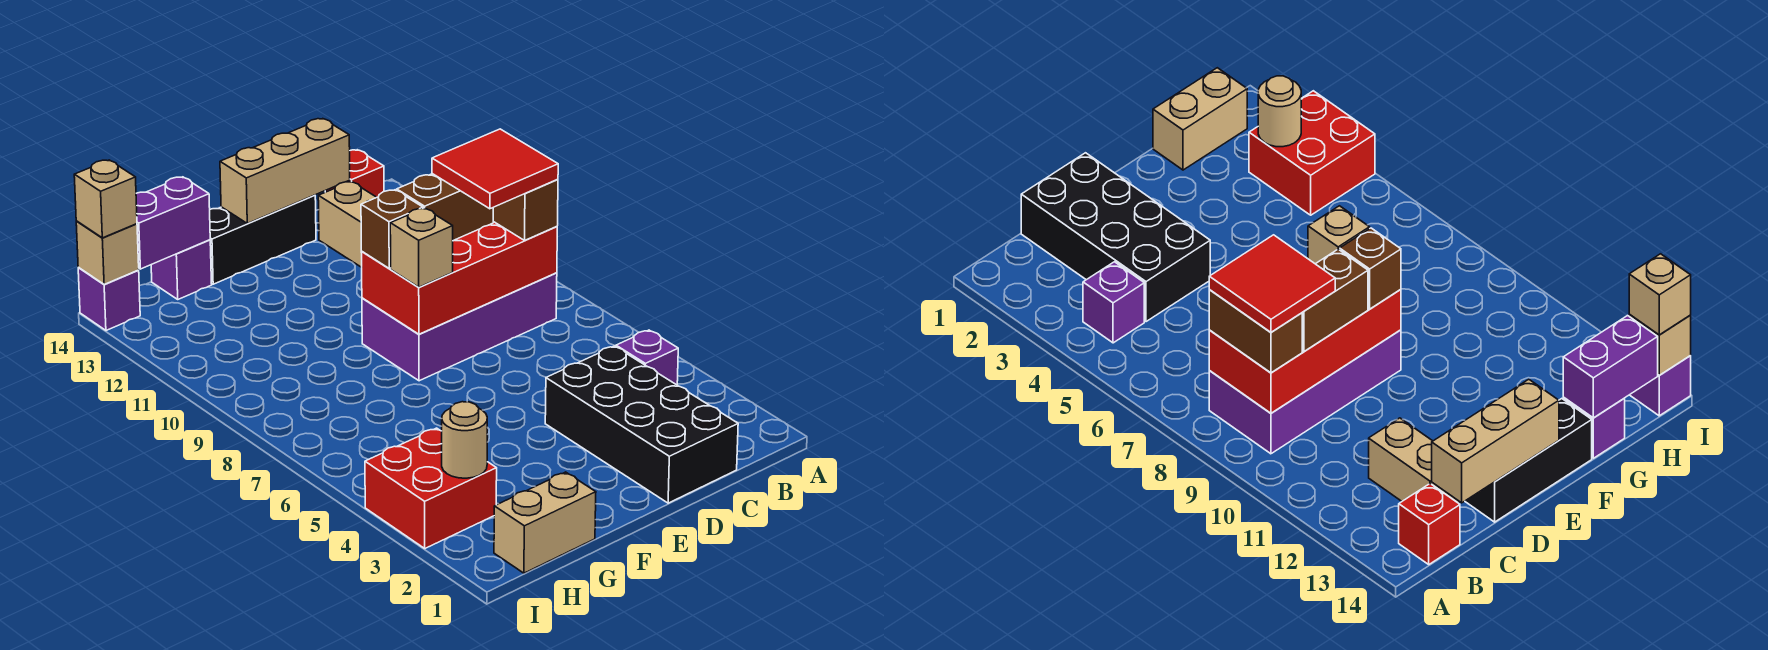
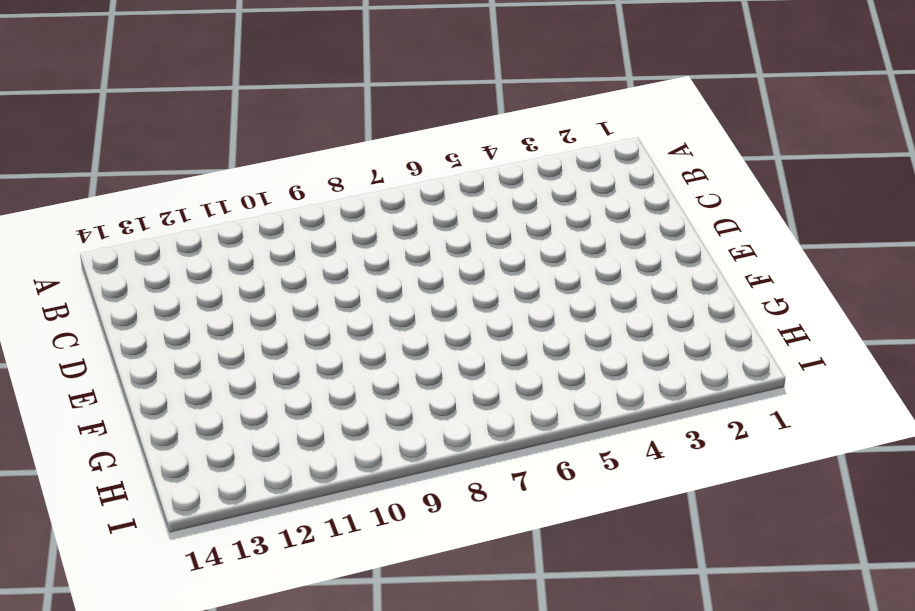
none -> purple brick B4 level 1
none -> purple brick B8:E9 level 1
none -> red brick B14 level 1

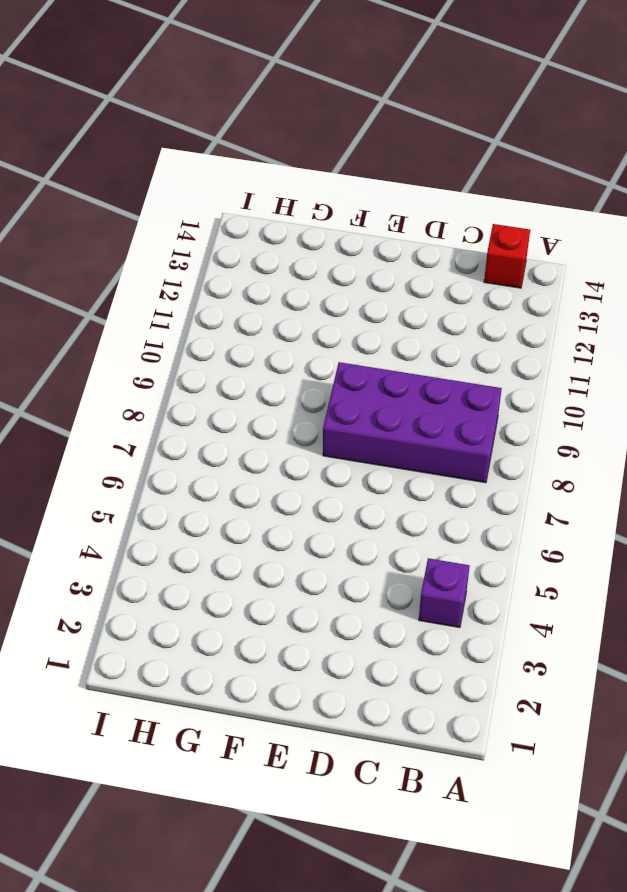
none -> black brick C1:D4 level 1
none -> tan brick C12:C13 level 1
none -> black brick D14:F14 level 1

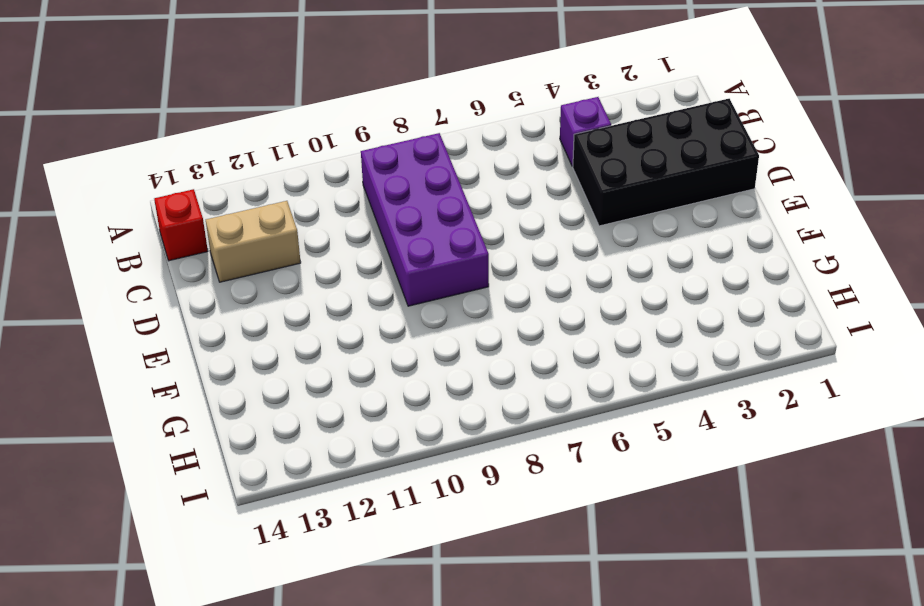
none -> black brick D14:F14 level 1
none -> tan brick G1:H1 level 1
none -> purple brick G14 level 1

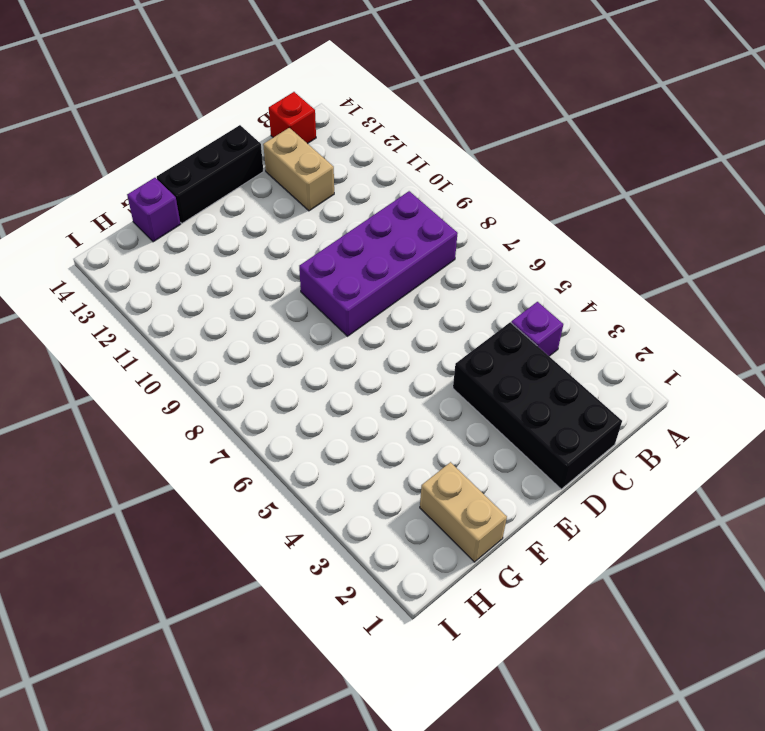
tan brick G1:G2 level 1 -> tan brick G1:H1 level 1
none -> red brick H3:I4 level 1
none -> purple brick I14 level 1
none -> red brick B8:E9 level 2

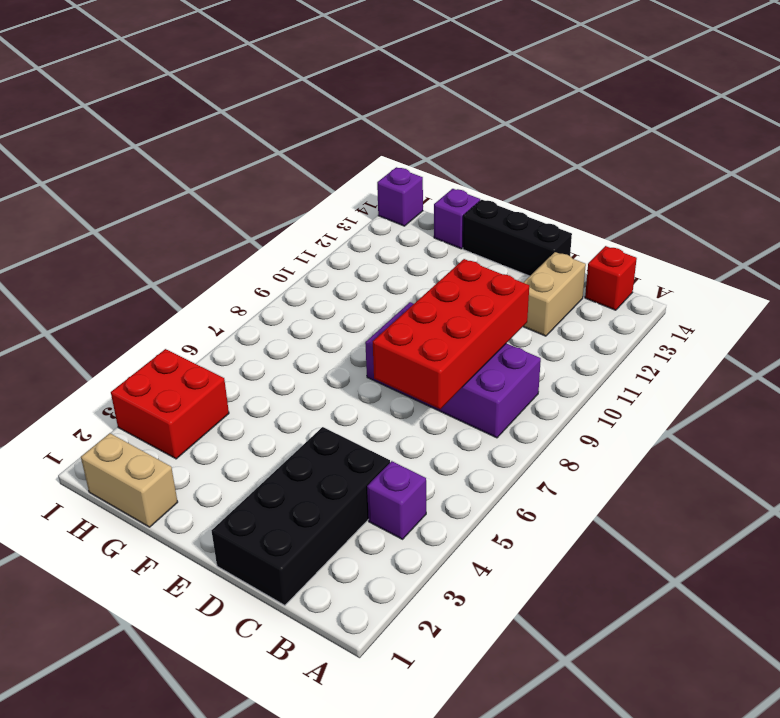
red brick C7:D10 level 2 -> red brick B8:E9 level 2
none -> tan brick C14:E14 level 2
none -> purple brick G14:H14 level 2
none -> tan round brick H3 level 2

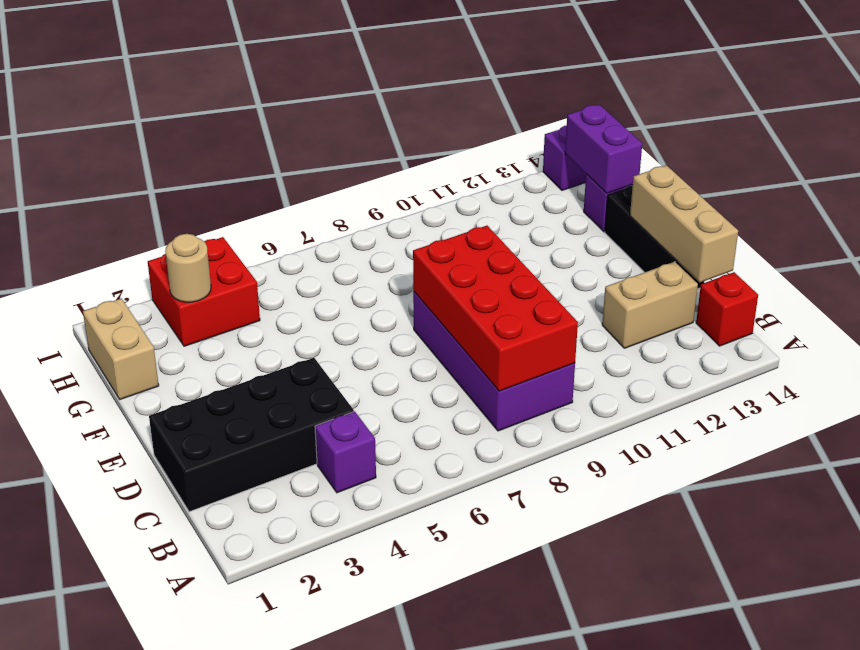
none -> tan brick I14 level 2
none -> brown brick B8:B9 level 3
none -> brown brick C9:D9 level 3

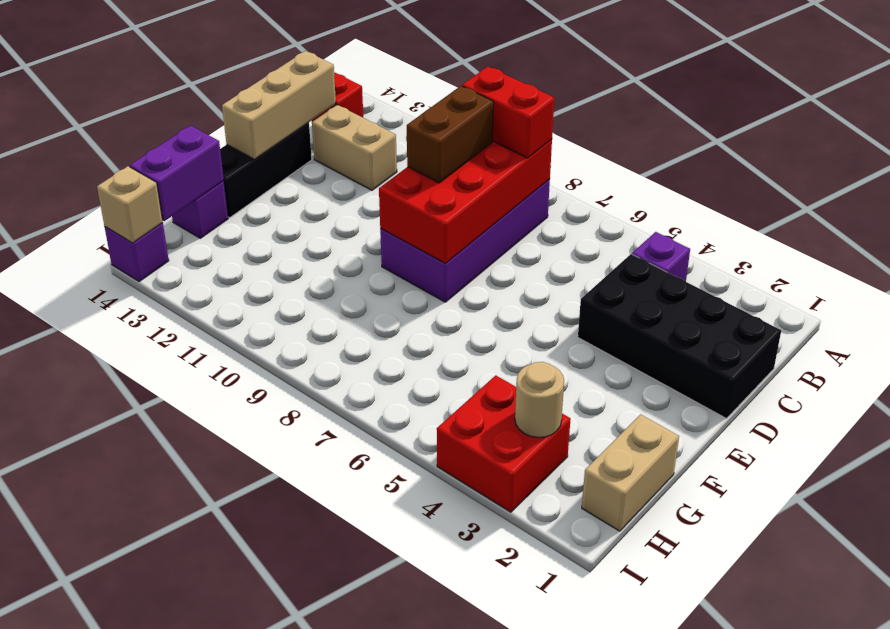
red brick B8:B9 level 3 -> brown brick B8:B9 level 3
none -> tan brick E8 level 3
none -> brown brick E9 level 3
none -> tan brick I14 level 3

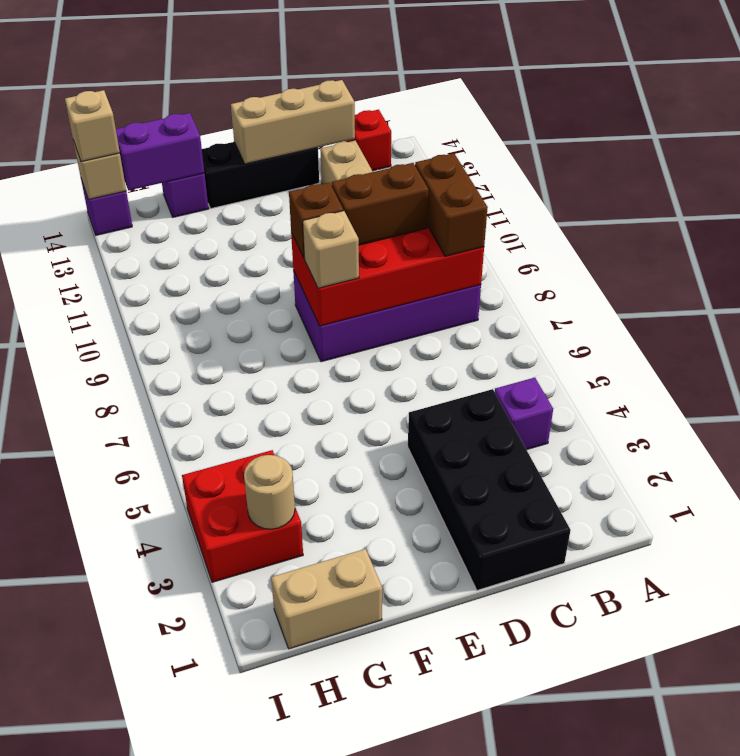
none -> red tile B8:C9 level 4

